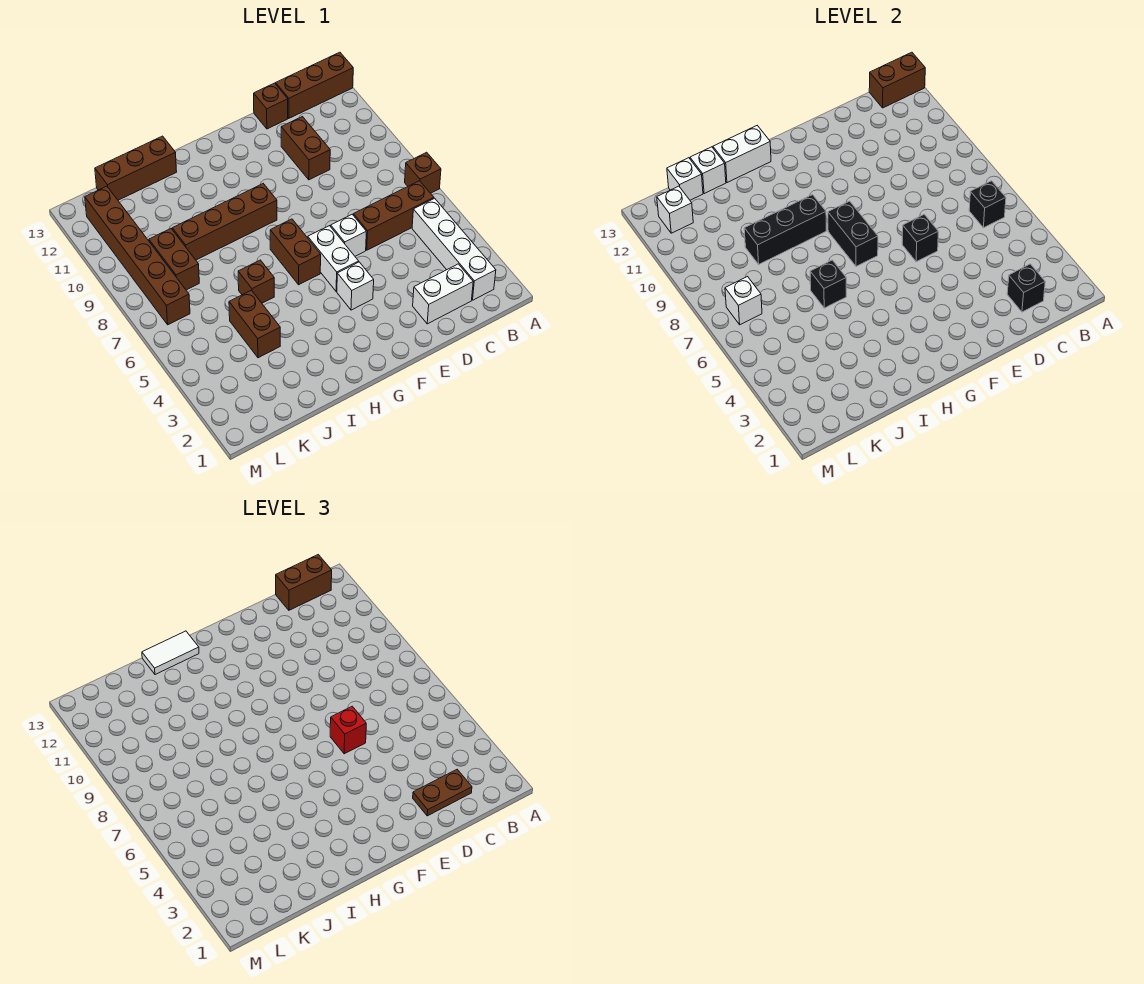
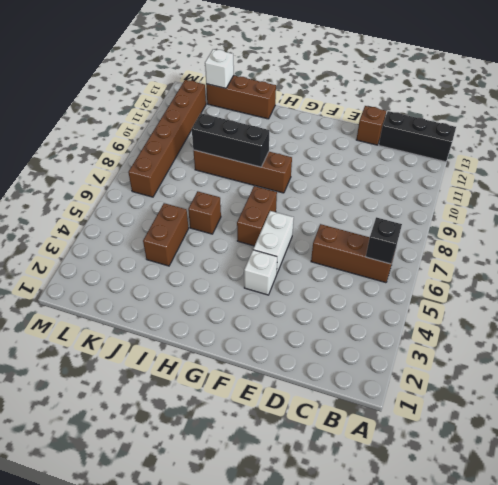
black brick A13:C13 level 1 -> brown brick A13:C13 level 1
none -> brown brick A7 level 1
none -> white brick B2:B5 level 1
none -> white brick C2:D2 level 1
none -> brown brick D10:D11 level 1

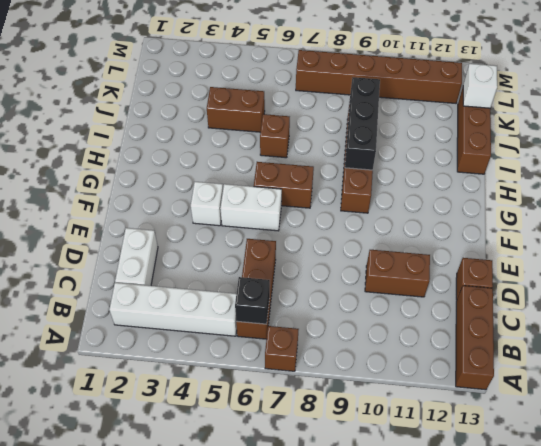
none -> white brick E6 level 1
none -> brown brick K8:K9 level 1
none -> brown brick A13:B13 level 2
none -> black brick C2 level 2

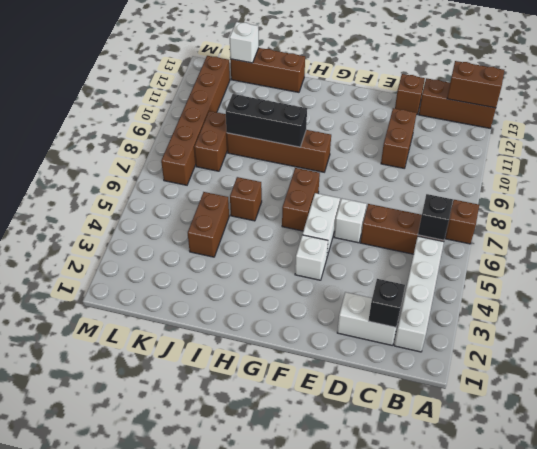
none -> black brick E6 level 2
none -> black brick G7:G8 level 2
none -> white brick H13:I13 level 2
none -> black brick I6 level 2

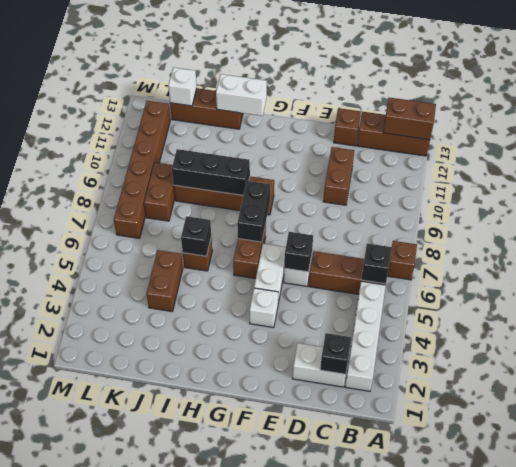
none -> white brick J13 level 2
none -> white brick L7 level 2
none -> white brick L12 level 2
none -> brown brick B13:C13 level 3

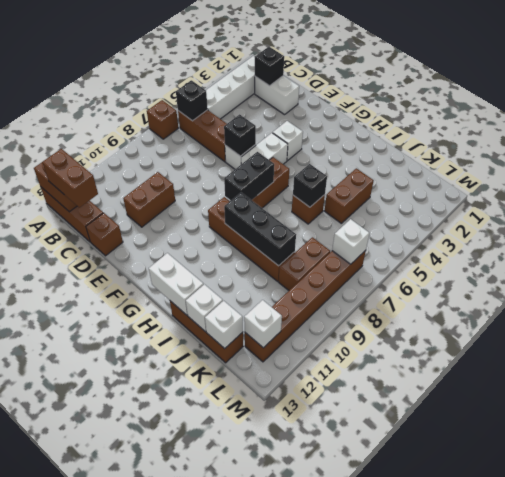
none -> brown plate C2:D2 level 3
none -> red brick E6 level 3
none -> white tile H13:I13 level 3

